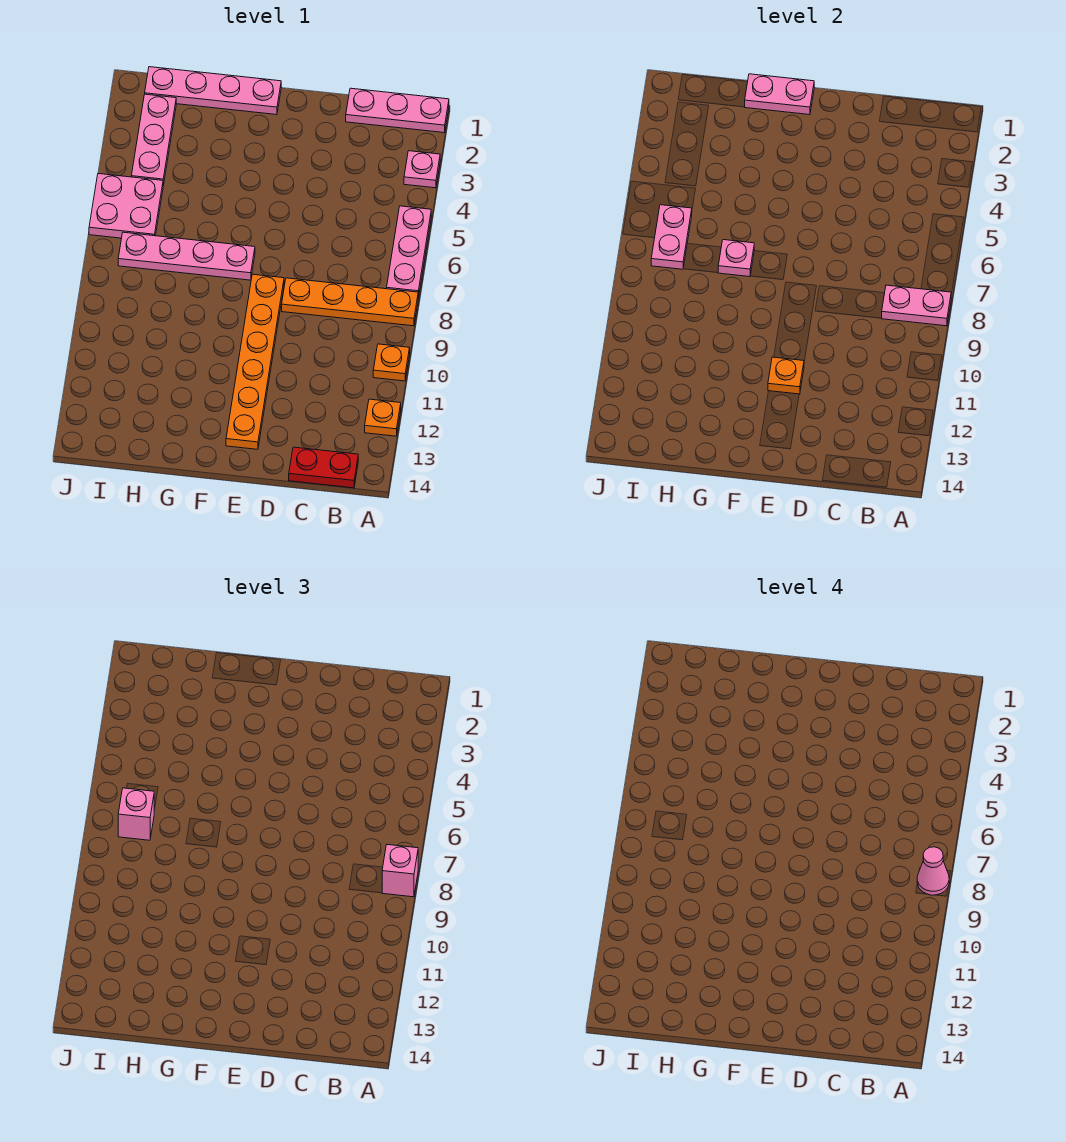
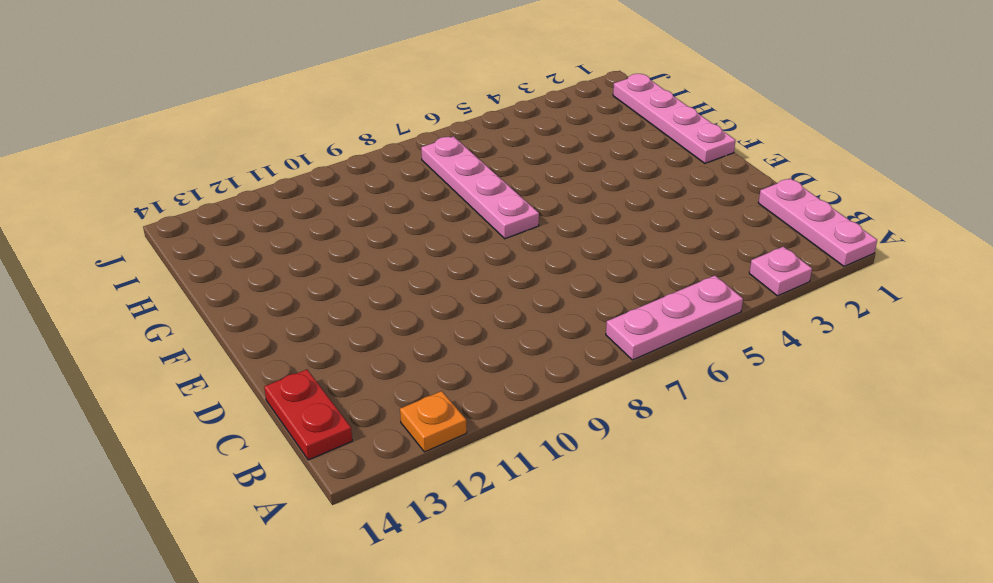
none -> orange plate A8:D8 level 1
none -> orange plate A10 level 1
none -> orange plate E8:E13 level 1

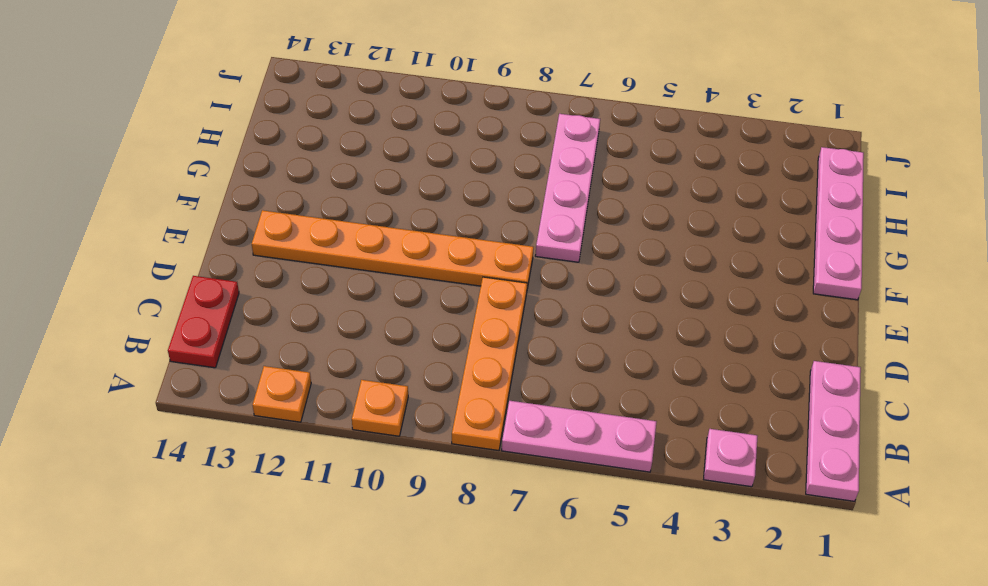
none -> pink plate I2:I4 level 1
none -> pink plate I5:J6 level 1
none -> pink plate A8:B8 level 2

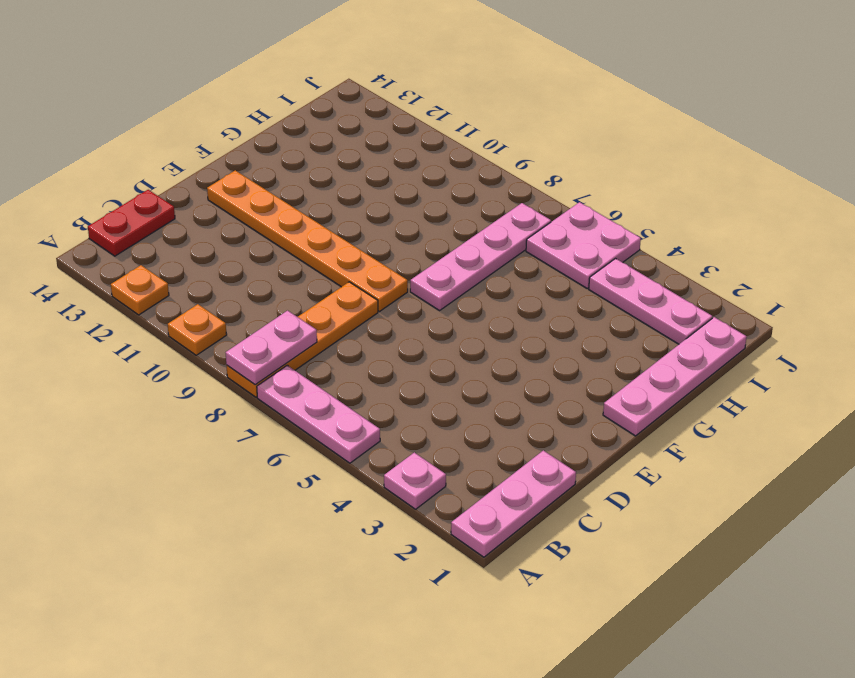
none -> orange plate E11 level 2
none -> pink plate F1:G1 level 2
none -> pink plate G7 level 2

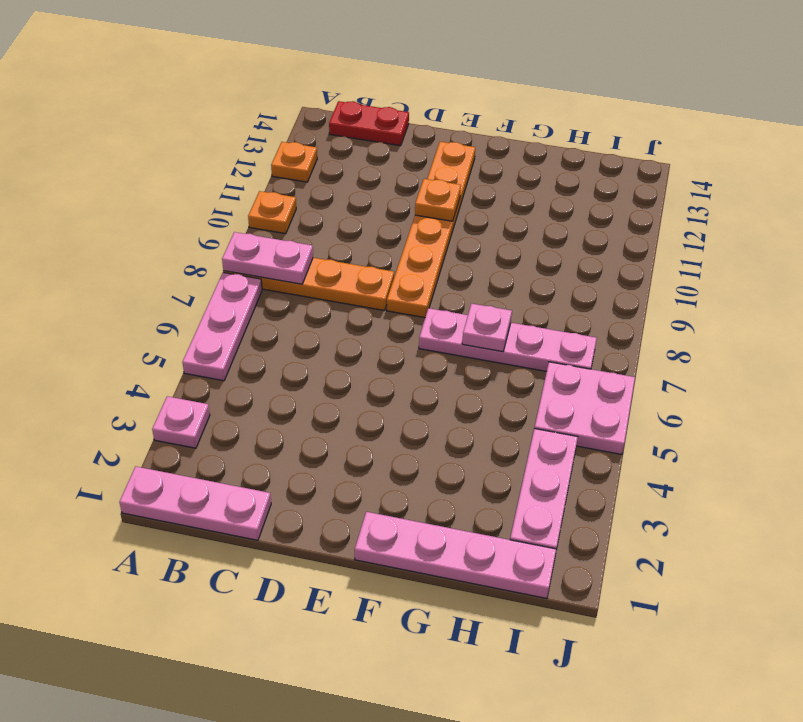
none -> pink plate F1:G1 level 2
none -> pink plate I6:I7 level 2
none -> pink brick A8 level 3

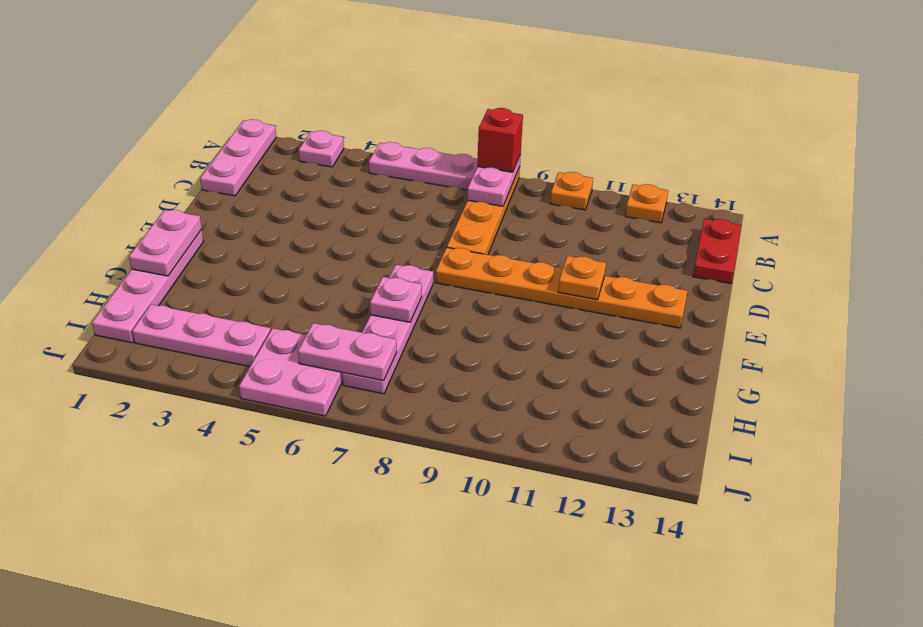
red brick A8 level 3 -> pink brick A8 level 3
none -> pink brick I7 level 3
none -> pink cone A8 level 4

